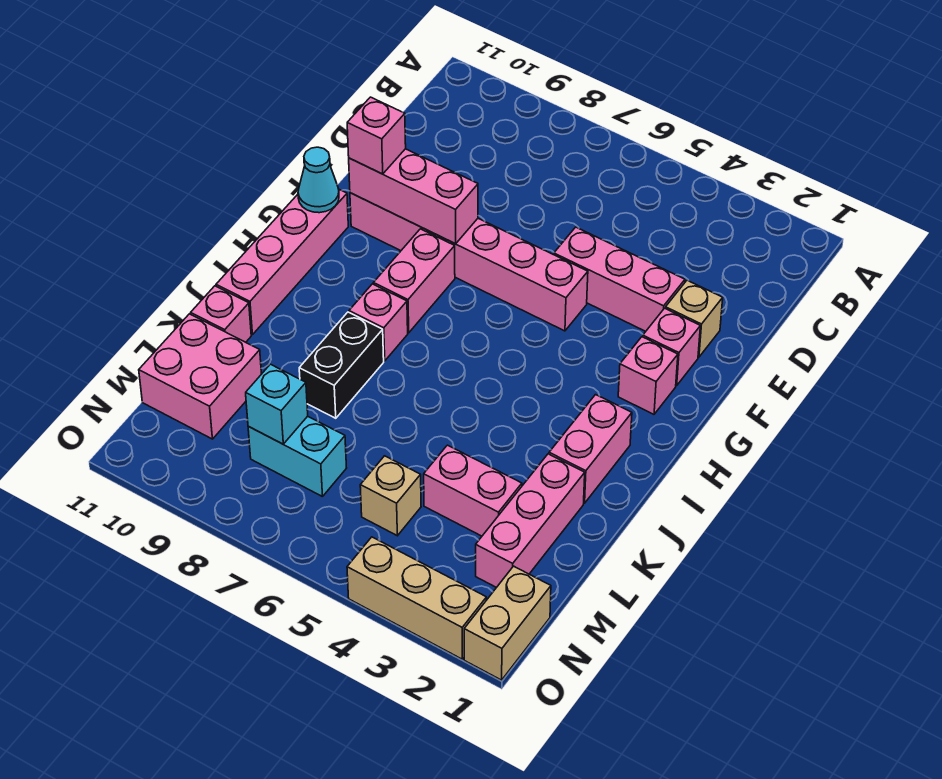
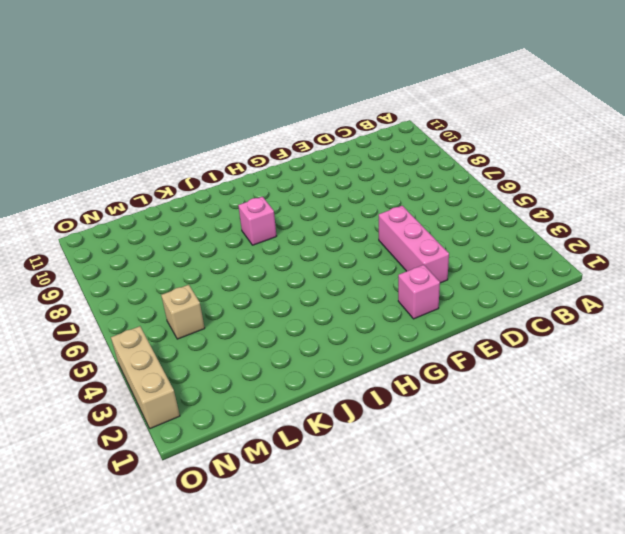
none -> tan brick E2 level 1
none -> pink brick F5:F10 level 1
none -> pink brick G2 level 1

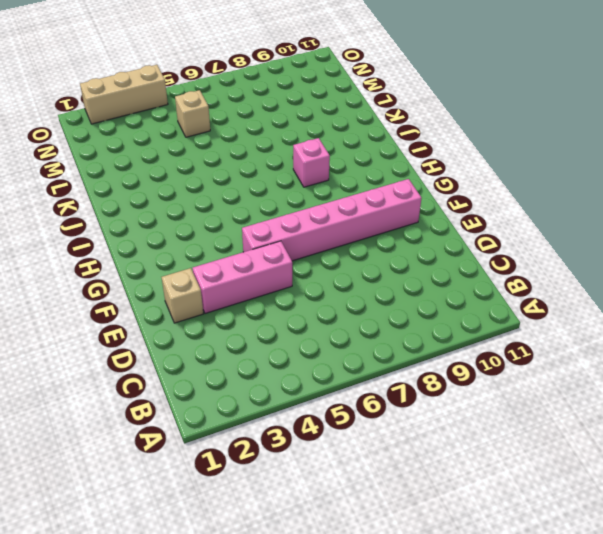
none -> pink brick F2 level 1
none -> pink brick G2 level 1
none -> pink brick G8:H8 level 1

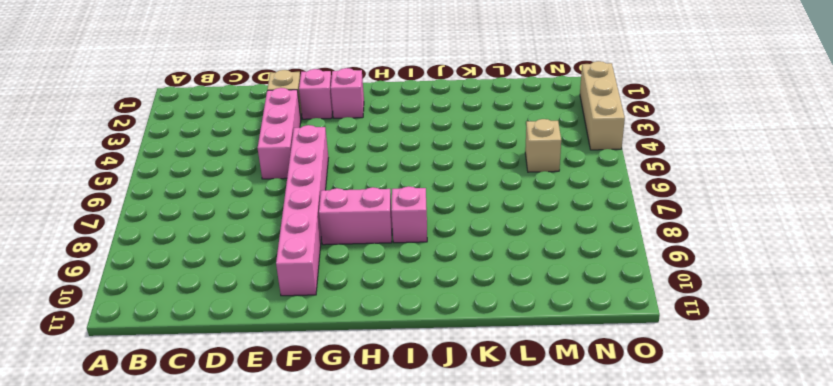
none -> pink brick G11:J11 level 1
none -> pink brick I2:J2 level 1
none -> black brick J8:K8 level 1

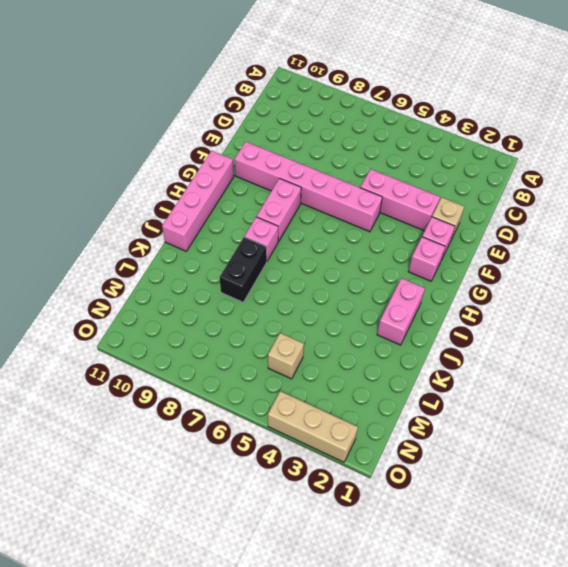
none -> pink brick K2:M2 level 1
none -> pink brick K11 level 1
none -> pink brick L3:L4 level 1

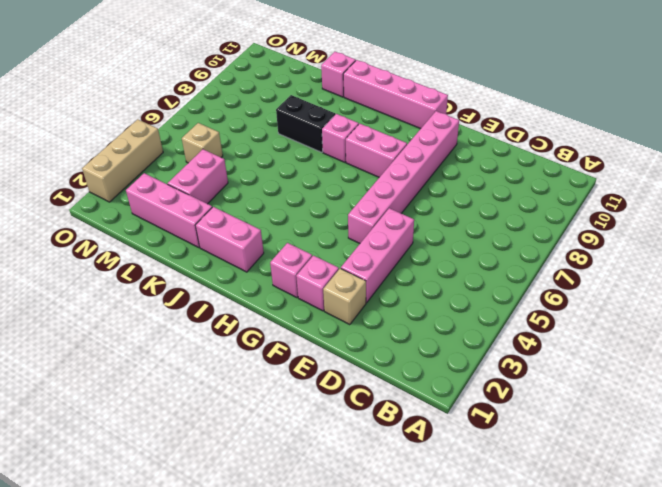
none -> pink brick L10:M11 level 1
none -> cyan brick M7:M8 level 1
none -> tan brick N1:O1 level 1

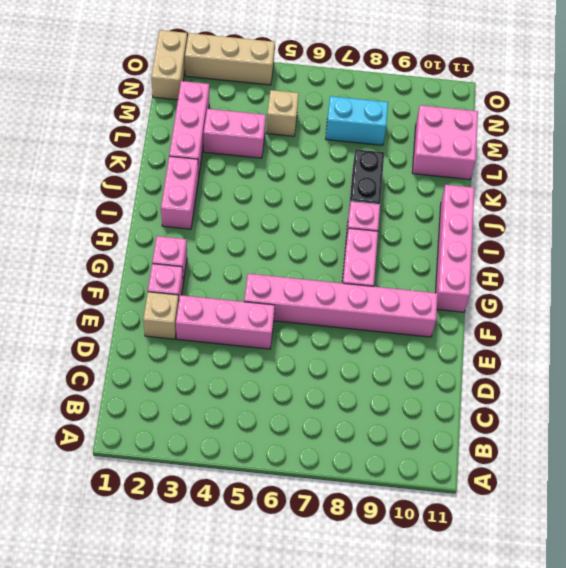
none -> pink brick K11 level 1
none -> pink brick F8:F10 level 2
none -> cyan cone G11 level 2

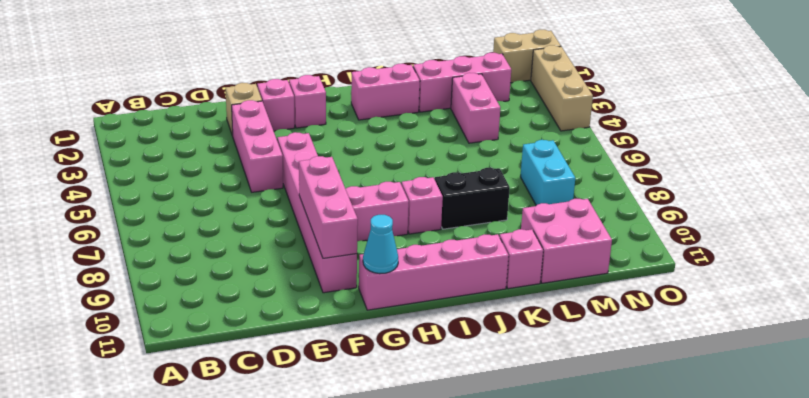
none -> tan brick M5 level 1
none -> cyan brick M8 level 2
none -> pink brick F10 level 3

